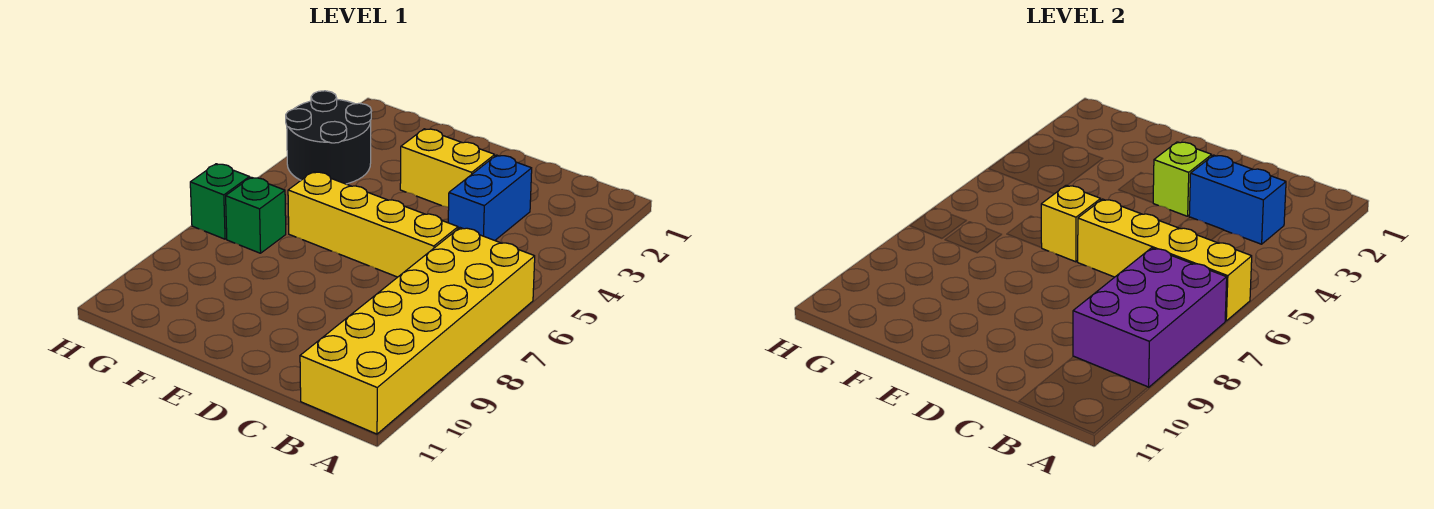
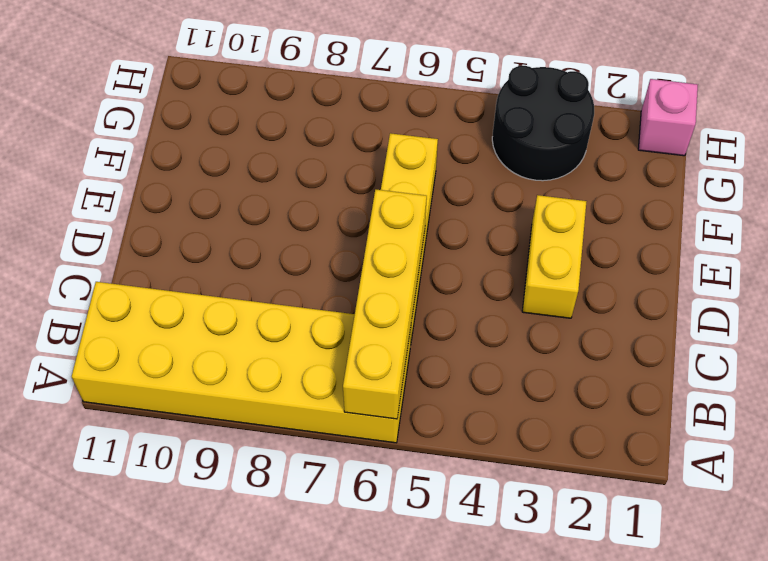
pink brick H1 level 1 -> none
none -> blue brick C3:C4 level 1
none -> green brick G7 level 1
none -> green brick H7 level 1

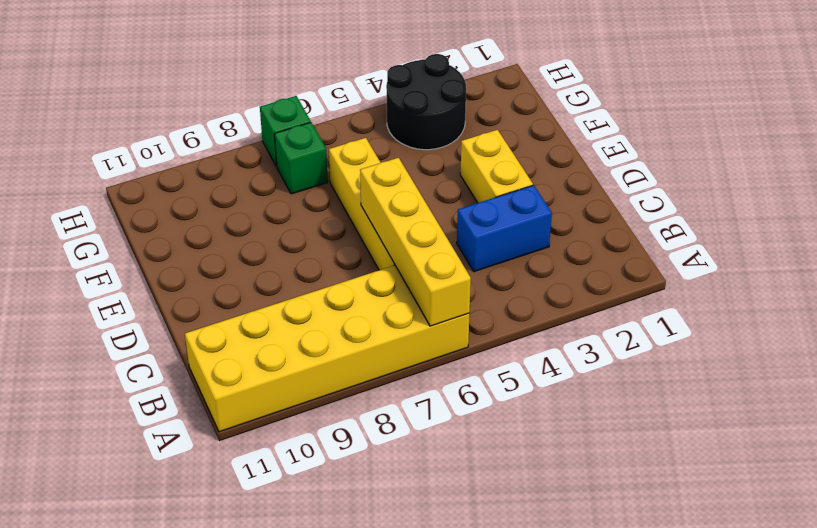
none -> purple brick A7:B9 level 2
none -> blue brick B3:C3 level 2
none -> lime brick D3 level 2

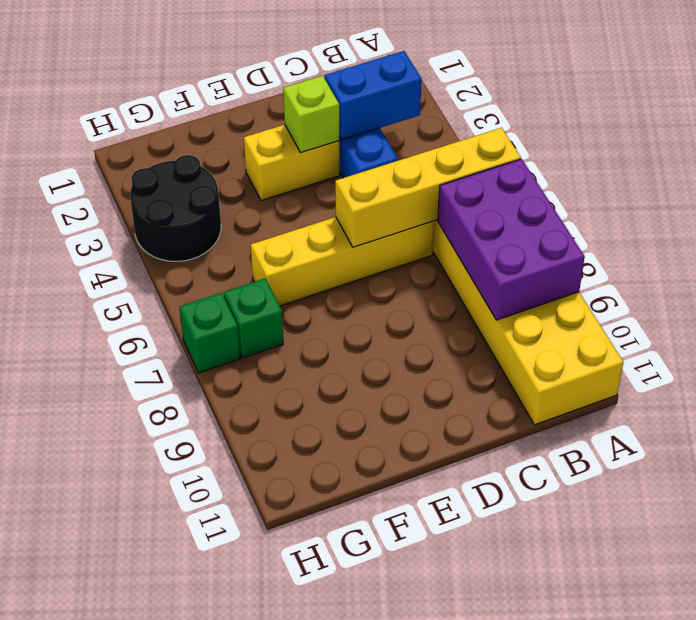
none -> yellow brick E6 level 2

